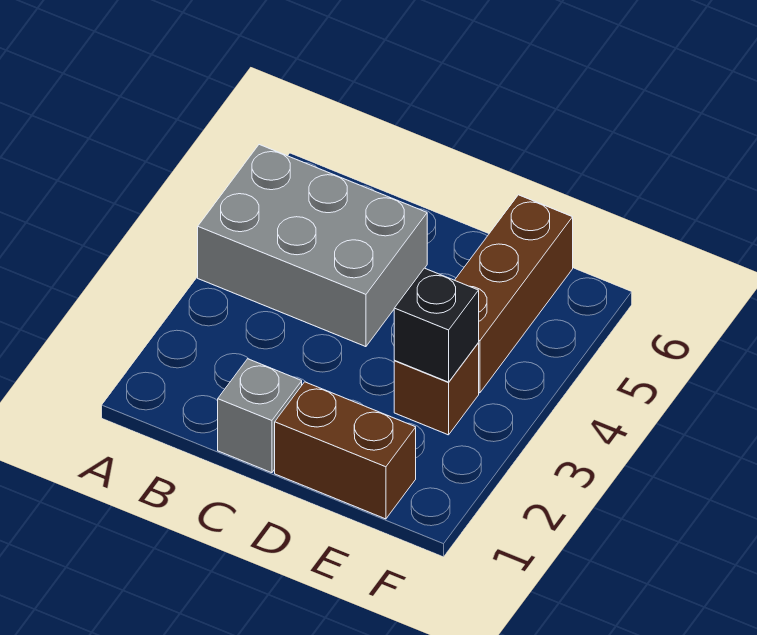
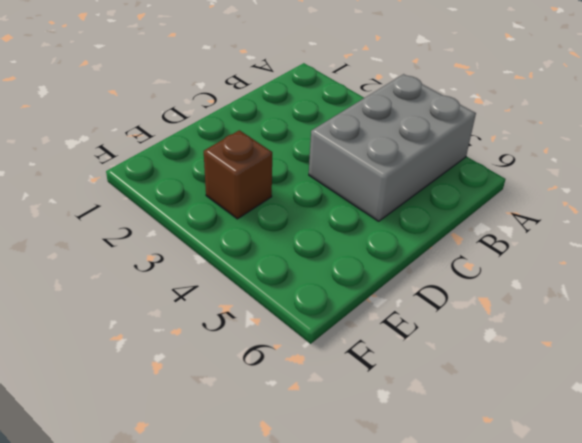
none -> grey brick C1 level 1
none -> brown brick D1:E1 level 1

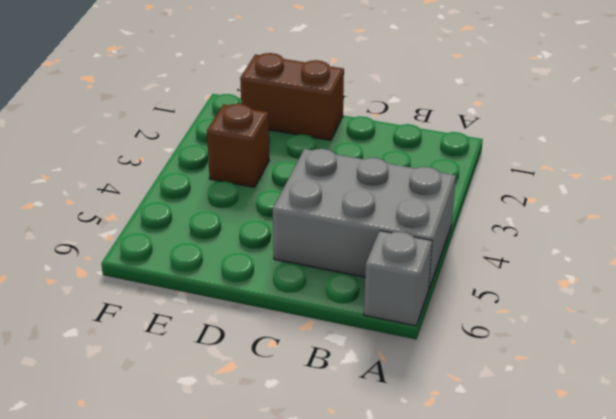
grey brick A6 level 1 -> grey brick C1 level 1
none -> brown brick E4:E6 level 1
none -> black brick E3 level 2

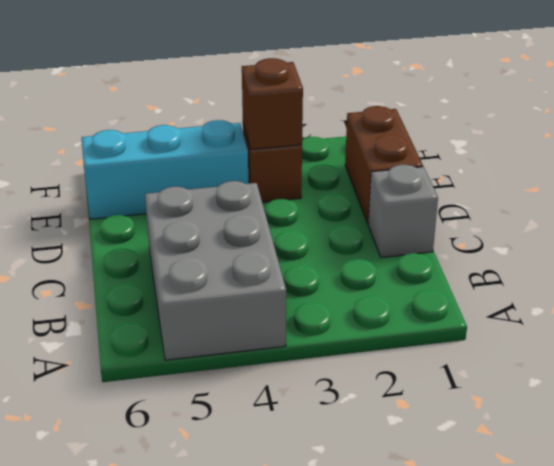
brown brick E3 level 2 -> black brick E3 level 2
cyan brick E4:E6 level 1 -> brown brick E4:E6 level 1

